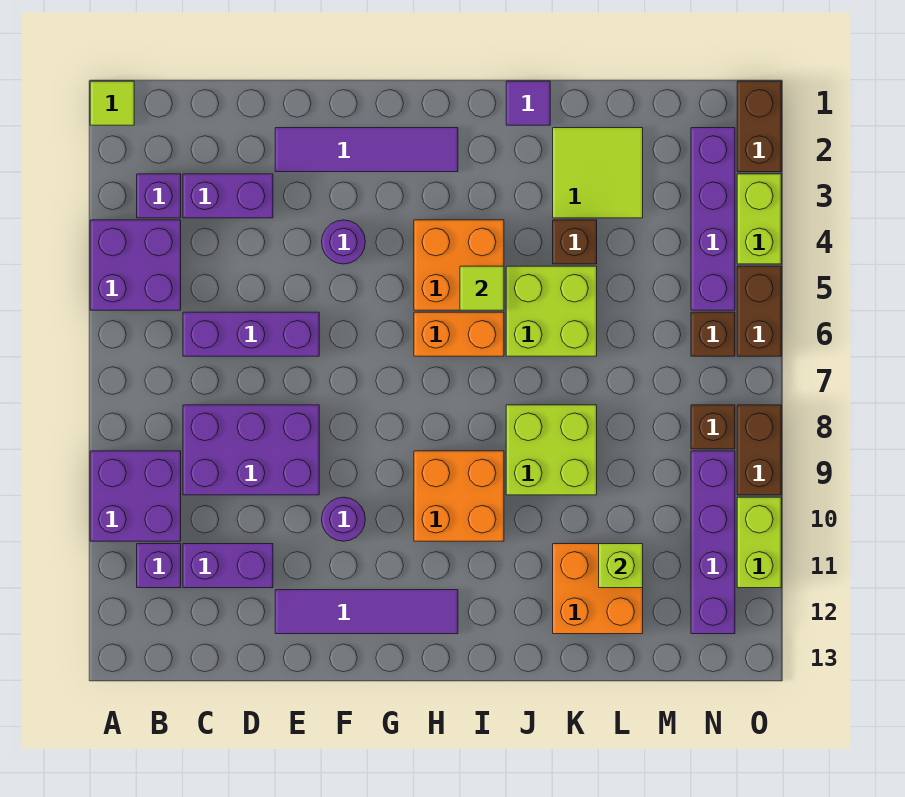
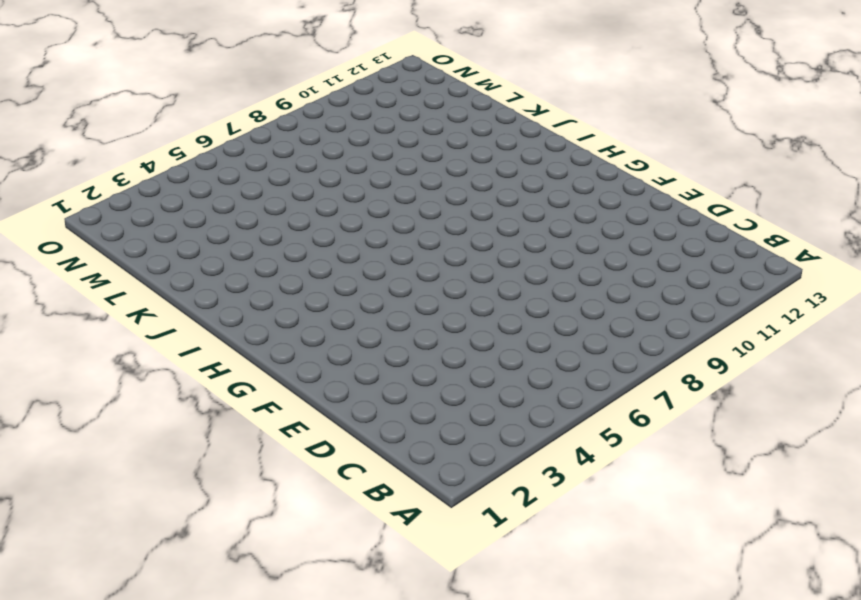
none -> lime tile A1 level 1
none -> purple brick A4:B5 level 1
none -> purple brick A9:B10 level 1
none -> purple brick B3 level 1

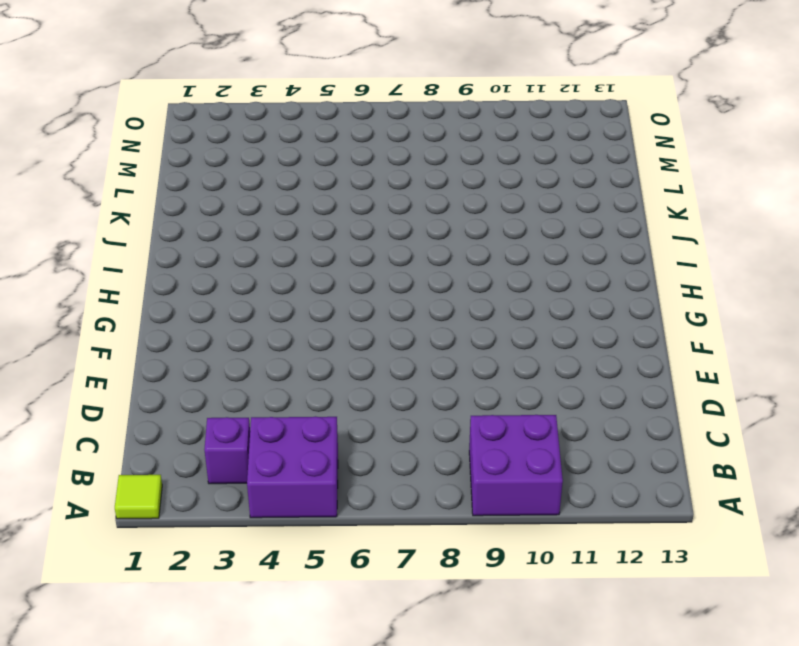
none -> purple brick B11 level 1
none -> purple brick C3:D3 level 1
none -> purple brick C6:E6 level 1
none -> purple brick C8:E9 level 1

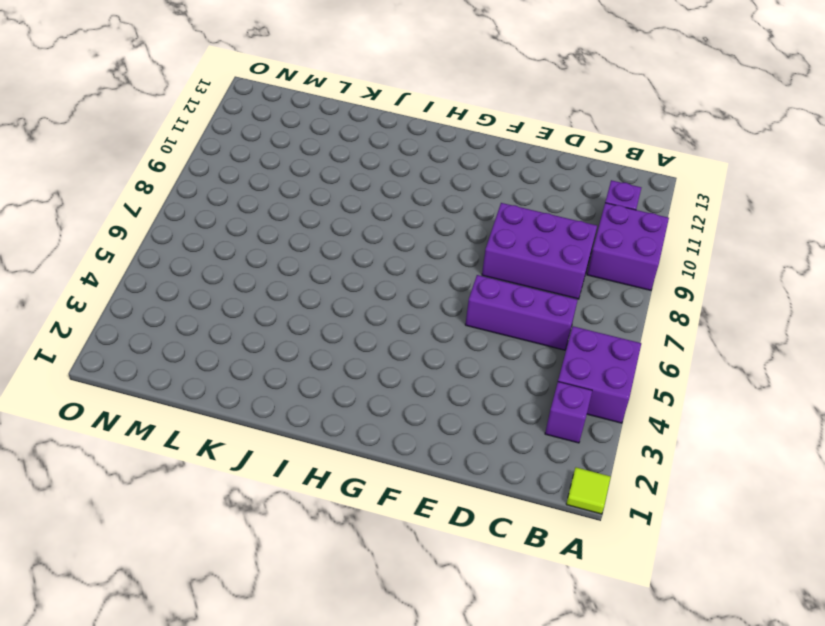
none -> purple brick C3:D3 level 1
none -> purple brick C11:D11 level 1
none -> purple tile E2:H2 level 1
none -> purple tile E12:H12 level 1

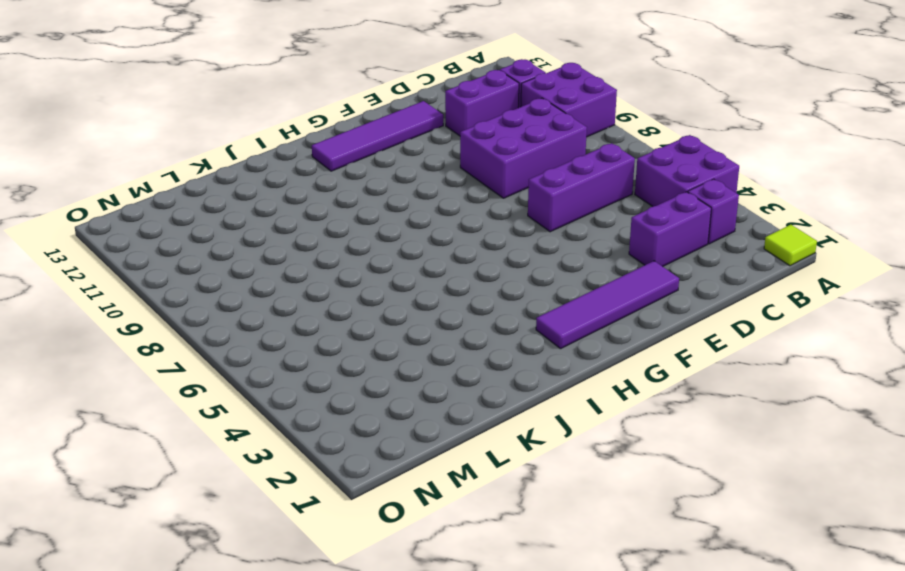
none -> purple round brick F4 level 1
none -> purple round brick F10 level 1
none -> orange brick H4:I5 level 1
none -> orange brick H6:I6 level 1

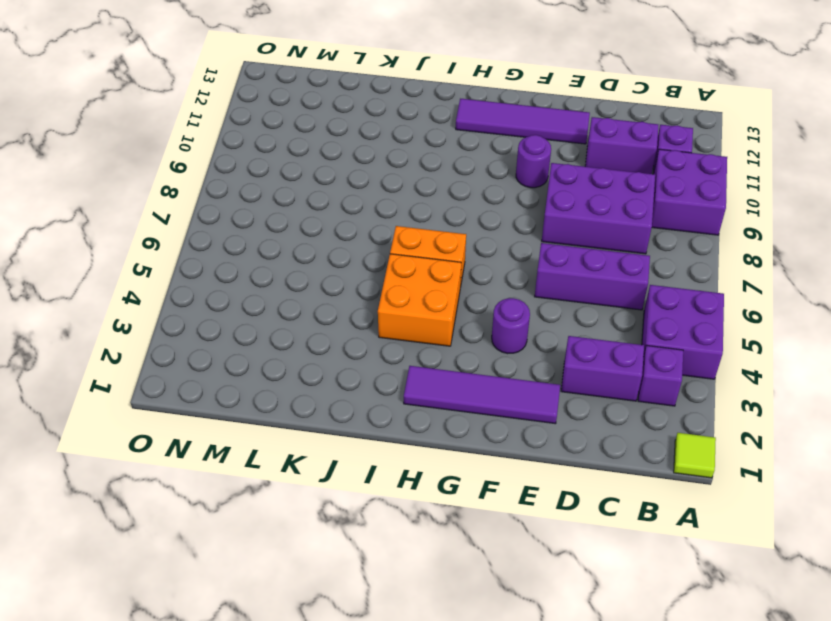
none -> orange brick H9:I10 level 1
none -> purple tile J1 level 1
none -> lime brick J5:K6 level 1
none -> lime brick J8:K9 level 1

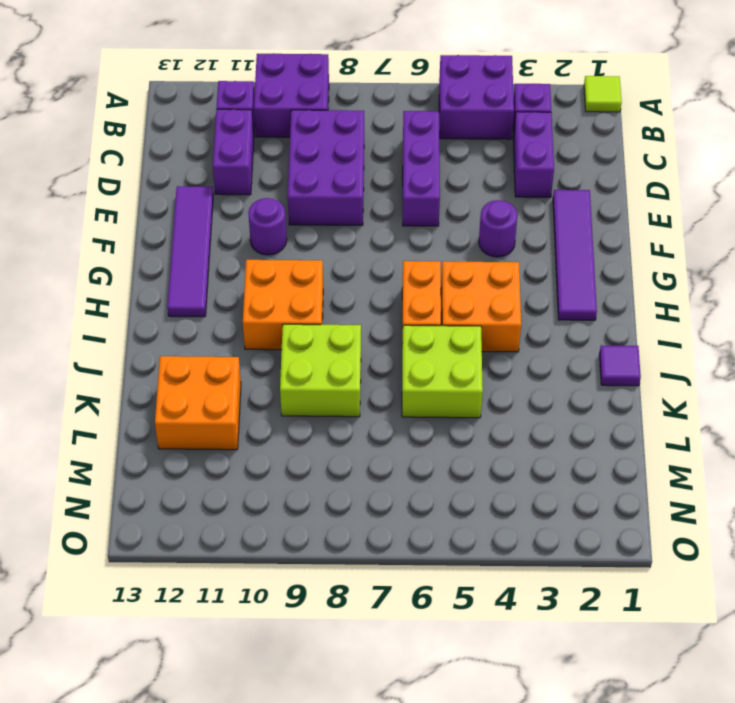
none -> lime tile K2:L3 level 1
none -> brown brick K4 level 1
none -> purple brick N2:N5 level 1
none -> brown brick N6 level 1

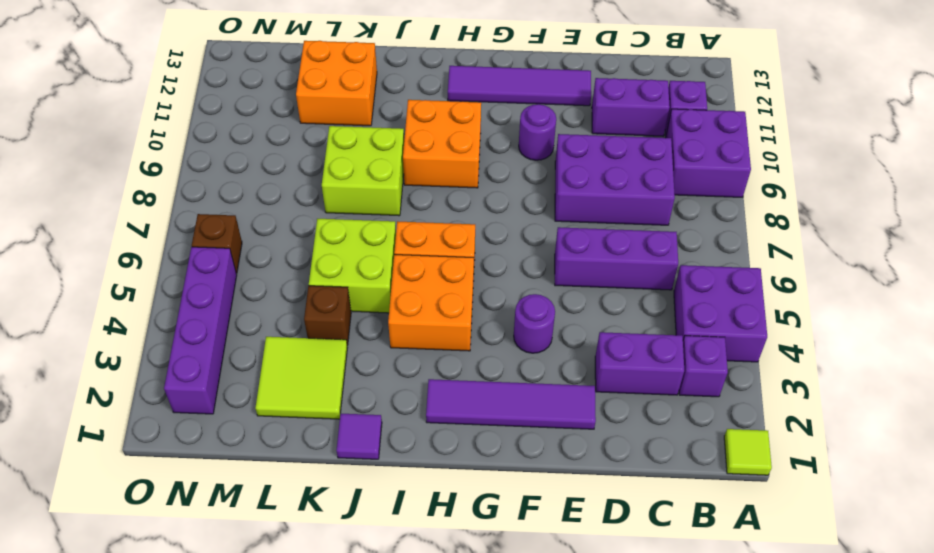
none -> brown brick N8 level 1
none -> purple brick N9:N12 level 1
none -> brown brick O1:O2 level 1
none -> lime brick O3:O4 level 1

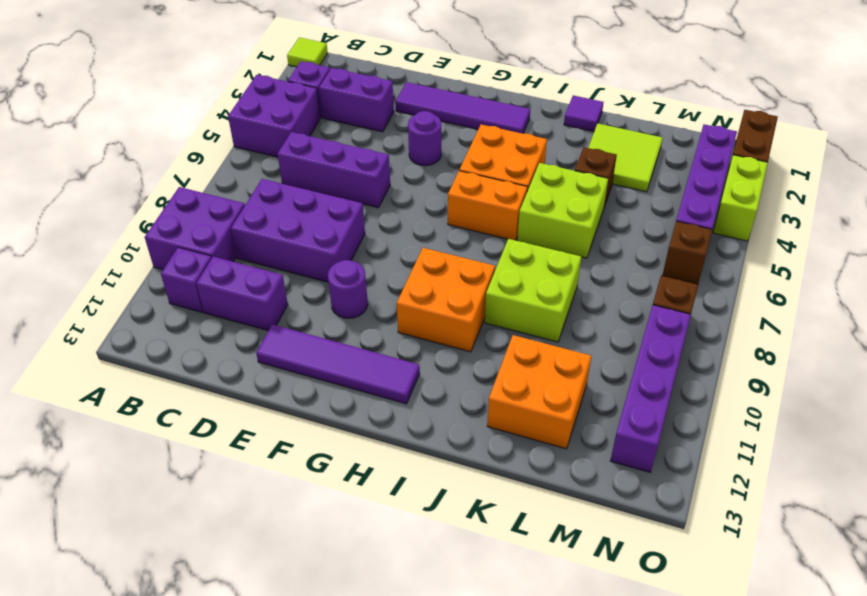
none -> brown brick O5:O6 level 1
none -> brown brick O8:O9 level 1
none -> lime brick O10:O11 level 1
none -> lime tile I5 level 2

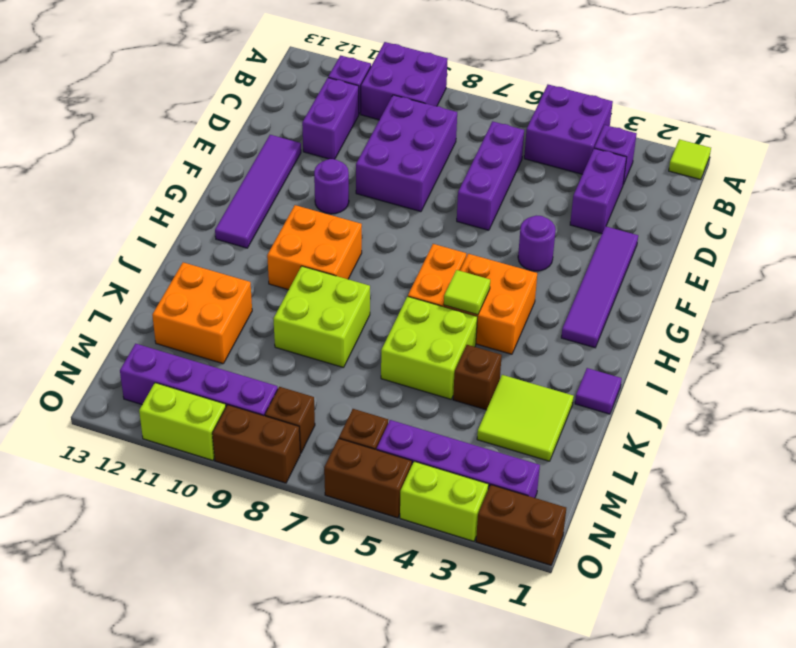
none -> lime brick L11 level 2

